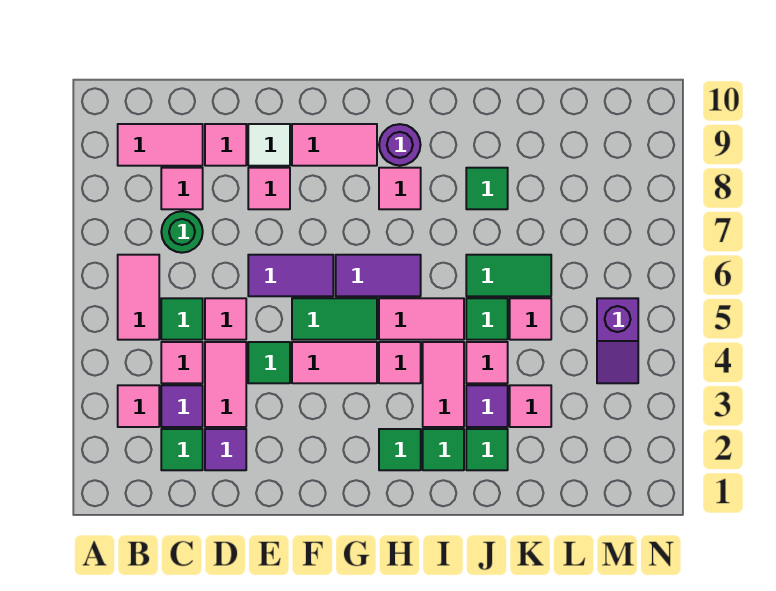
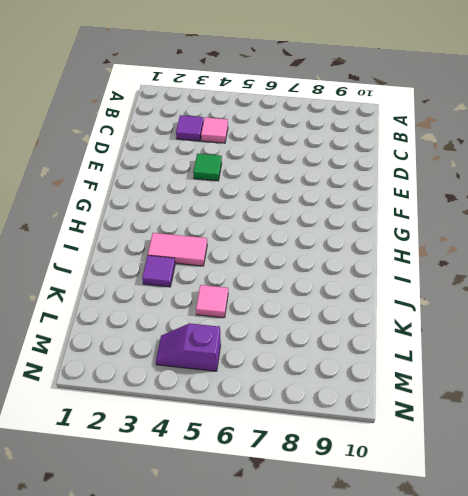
none -> pink tile B3 level 1
none -> pink tile B5:B6 level 1
none -> pink tile B9:C9 level 1
none -> green tile C2 level 1

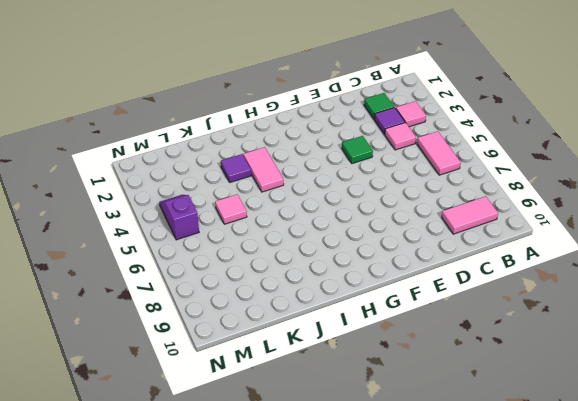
none -> green tile C5 level 1
none -> green round brick C7 level 1
none -> pink tile C8 level 1
none -> purple tile D2 level 1

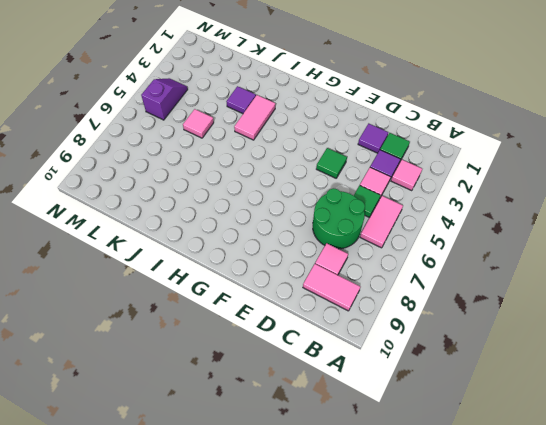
green round brick C6:D7 level 1 -> green round brick C7 level 1
none -> pink tile D3:D4 level 1
none -> pink tile D5 level 1
none -> pink tile D9 level 1
none -> purple tile E6:F6 level 1

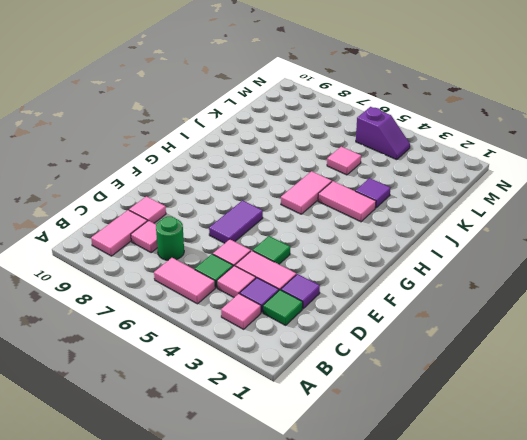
none -> pink tile E8 level 1
none -> white tile E9 level 1
none -> pink tile F4:G4 level 1
none -> green tile F5:G5 level 1

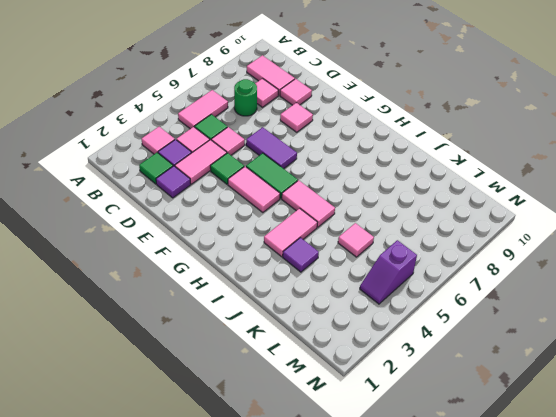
none -> white tile E9 level 1
none -> pink tile F9:G9 level 1
none -> purple tile G6:H6 level 1
none -> green tile H2 level 1

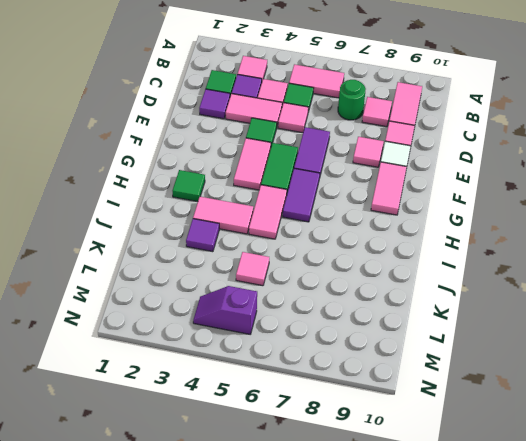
none -> pink tile H4 level 1
none -> pink tile H8 level 1
none -> purple round brick H9 level 1
none -> green tile I2 level 1

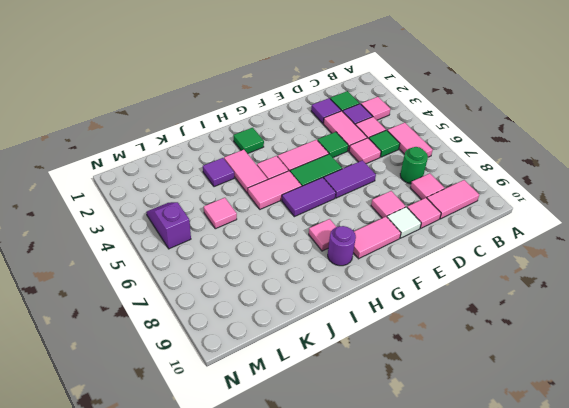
none -> green tile I2 level 1
none -> green tile J2 level 1
none -> pink tile J4 level 1
none -> green tile J5 level 1

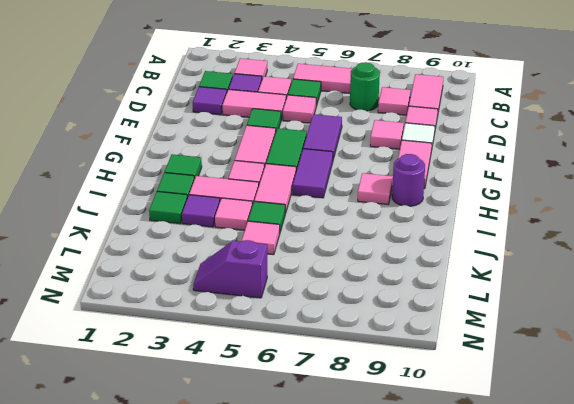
none -> green tile J6:K6 level 1
none -> green tile J8 level 1
none -> pink tile K3 level 1

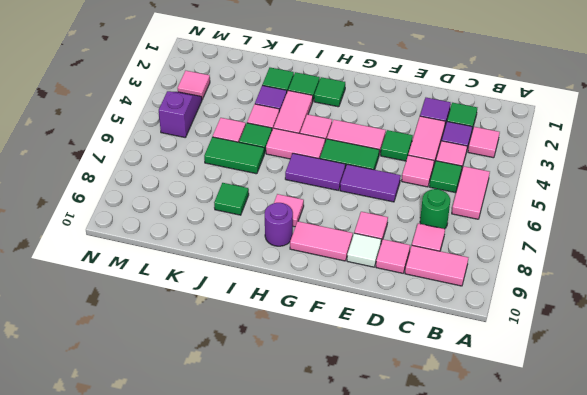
pink tile M3 level 1 -> pink tile K3 level 1

